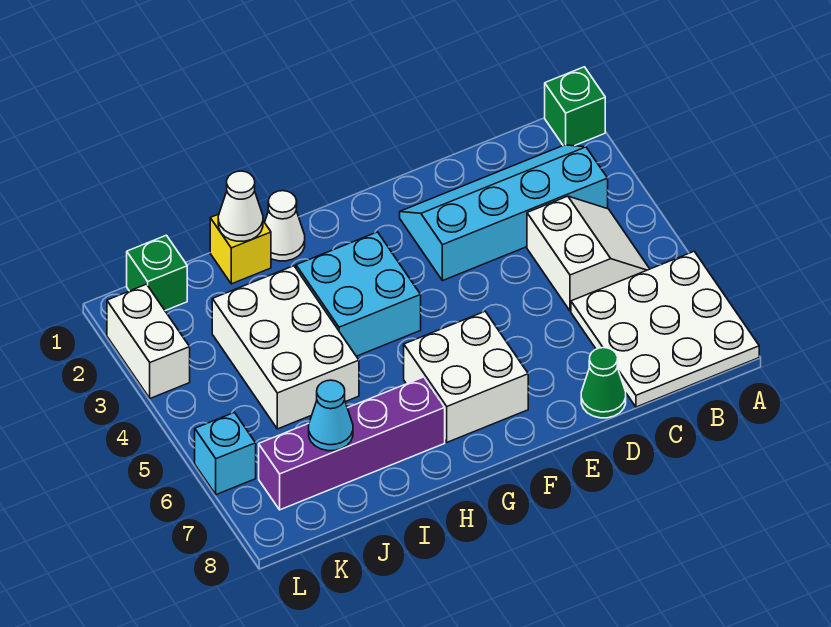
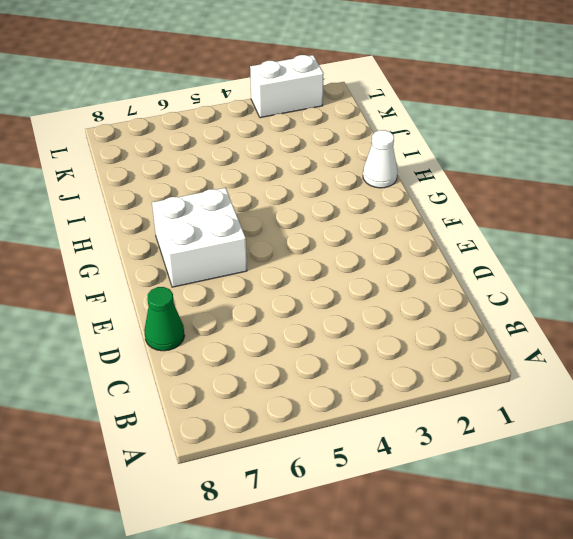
none -> green brick A1 level 1
none -> white plate A6:C8 level 1
none -> cyan slope B2:E3 level 1 top 3

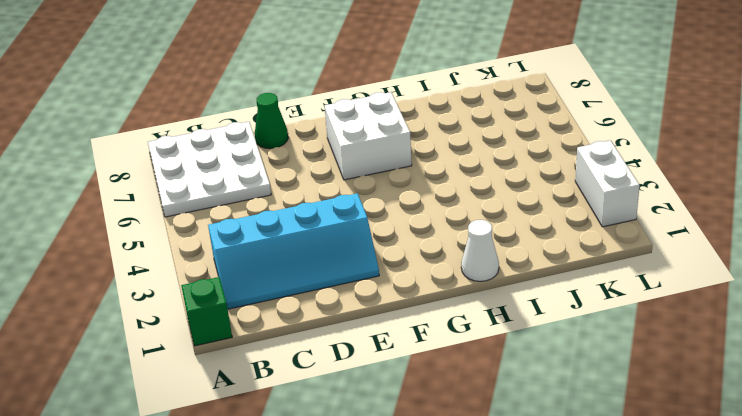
none -> white slope B4:C5 level 1 top C
none -> cyan brick G3:H4 level 1
none -> purple brick H7:K7 level 1

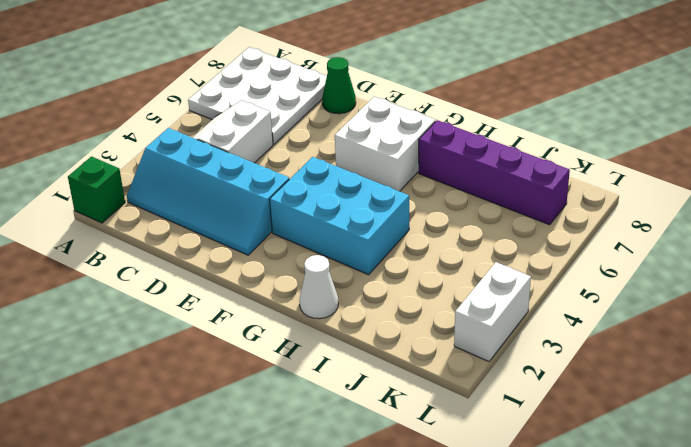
cyan brick F3:H4 level 1 -> cyan brick G3:H4 level 1
none -> yellow brick I1 level 1
none -> white brick I3:J5 level 1
none -> green brick K1 level 1

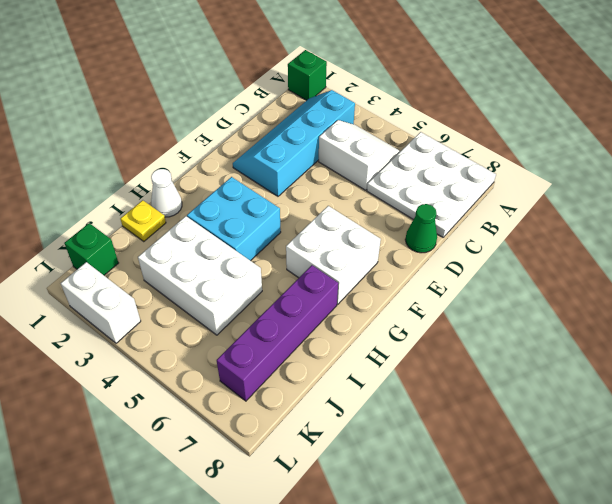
yellow plate I1 level 1 -> yellow brick I1 level 1
none -> cyan brick L6 level 1
none -> white cone I1 level 2
none -> cyan cone J7 level 2

